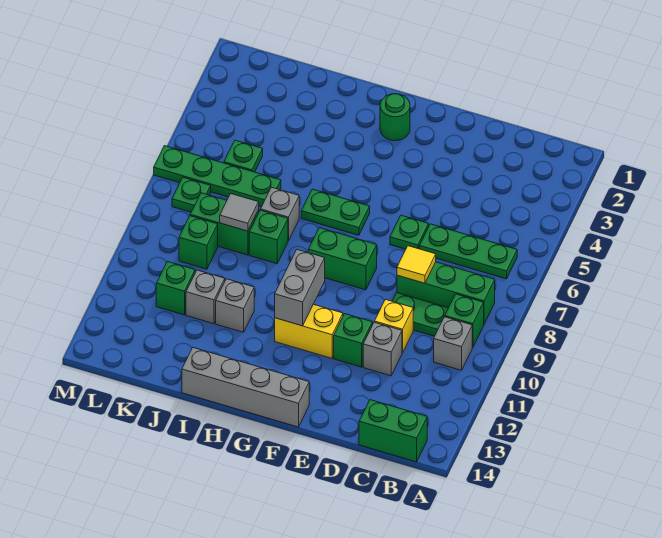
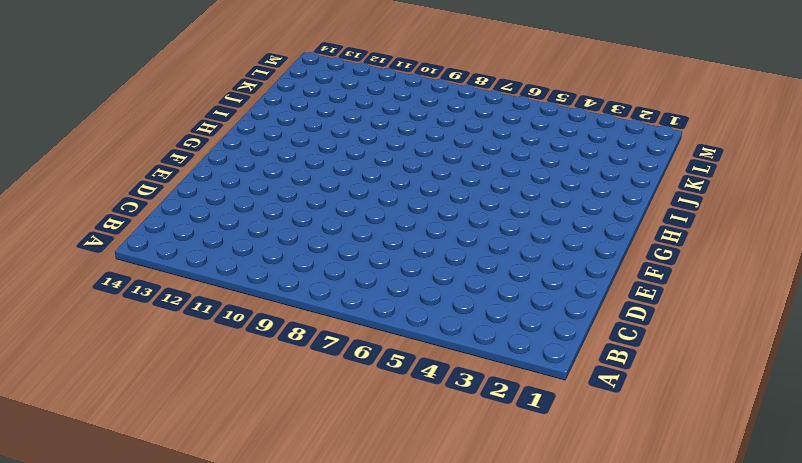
none -> green plate B6:D6 level 1
none -> green brick B8:D8 level 1
none -> green brick B9 level 1

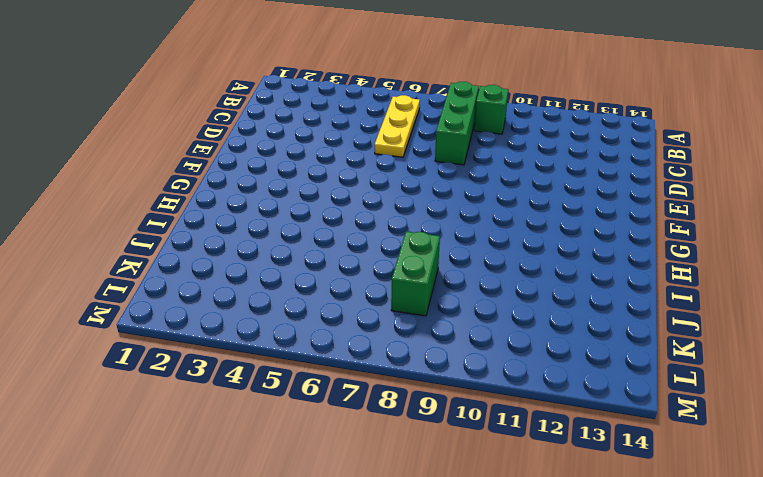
yellow plate B6:D6 level 1 -> green plate B6:D6 level 1
none -> grey brick B10 level 1
none -> green brick B14:C14 level 1
none -> green plate C9:D9 level 1

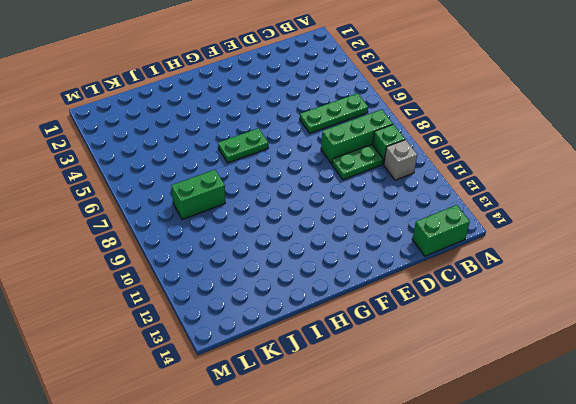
none -> yellow brick D10 level 1
none -> grey brick D11 level 1
none -> green plate E6 level 1

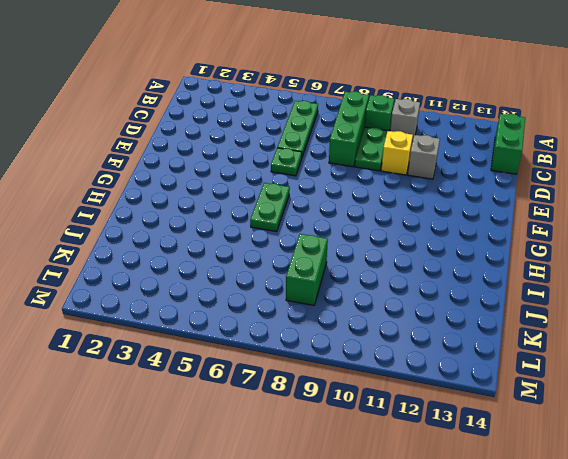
none -> green brick E11 level 1
none -> green brick F8:G8 level 1
none -> yellow brick F11:G11 level 1

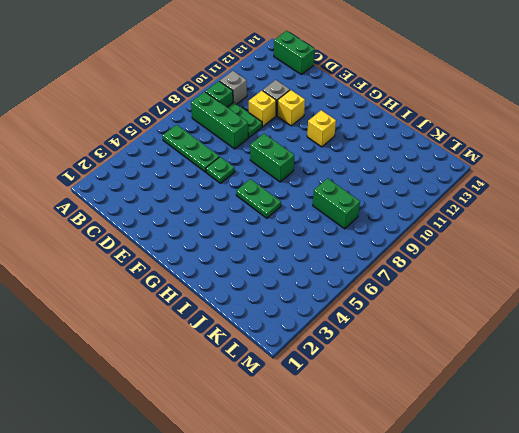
yellow brick E11 level 1 -> green brick E11 level 1
yellow brick G11 level 1 -> yellow brick F11:G11 level 1
none -> grey brick F14:I14 level 1
none -> green round brick G2 level 1
none -> grey brick I7 level 1

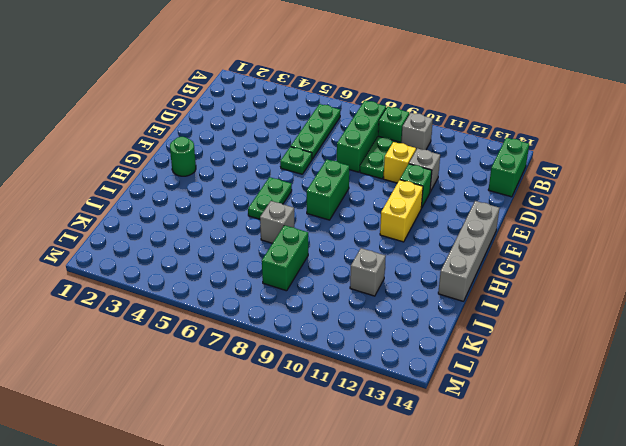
none -> green brick I8 level 1
none -> grey brick I11 level 1
none -> green plate J6:M6 level 1

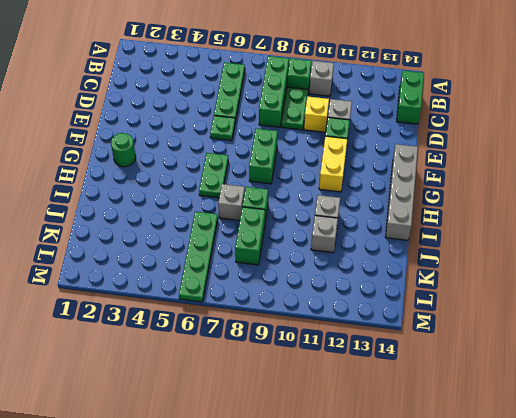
none -> green plate K5 level 1
none -> green brick K9 level 1
none -> green brick K11 level 1

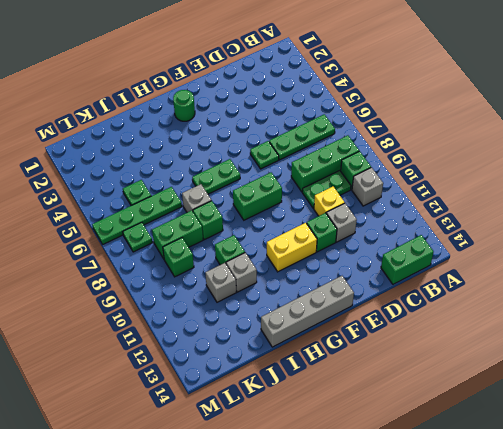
green brick I10 level 1 -> green brick K11 level 1
none -> yellow tile D8 level 2
none -> grey brick G10:G11 level 2
none -> grey tile J8 level 2

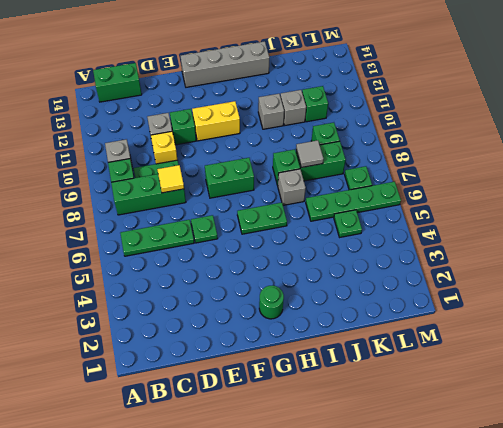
none -> grey brick G10:G11 level 2

